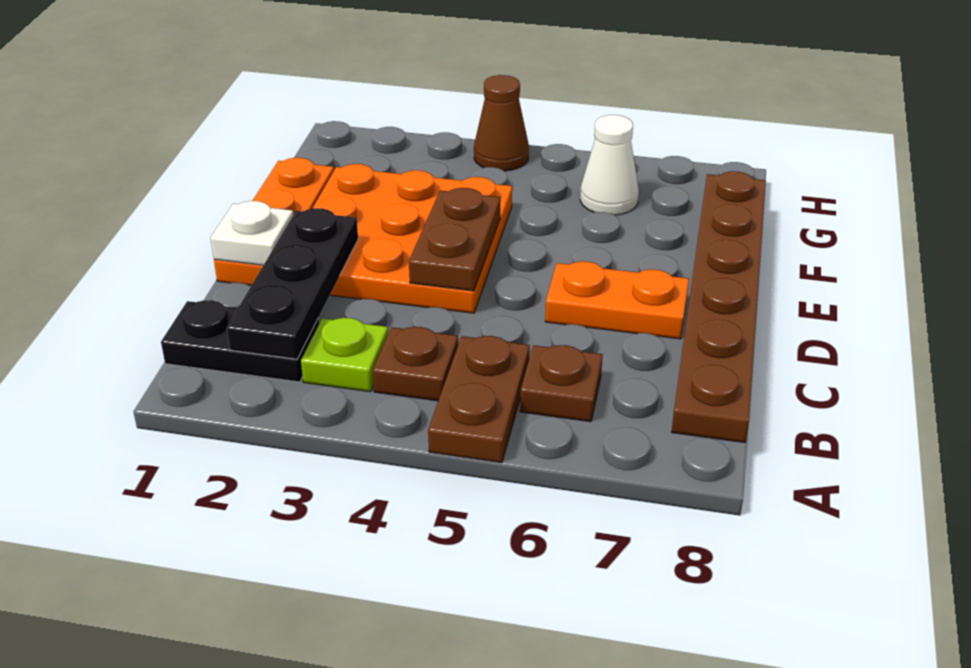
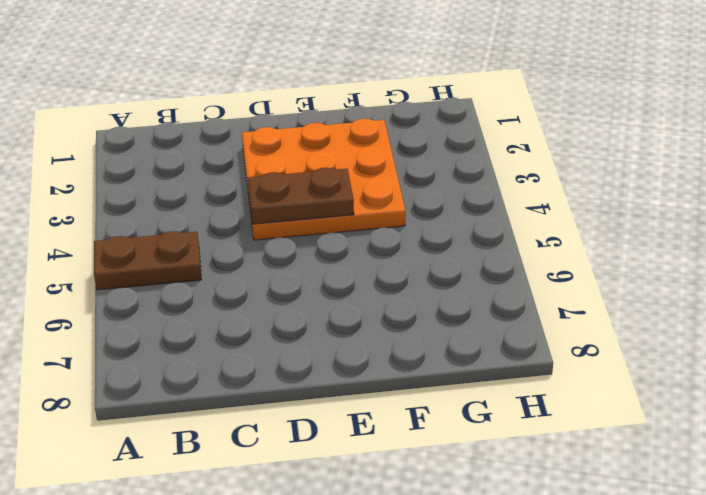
none -> black plate B1:B2 level 1
none -> lime plate B3 level 1
none -> brown plate B4 level 1

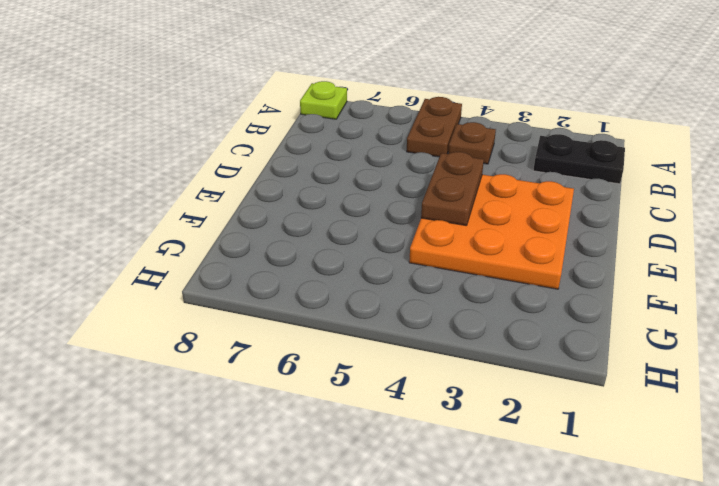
lime plate A8 level 1 -> lime plate B3 level 1
none -> brown plate B6 level 1
none -> brown plate B8:G8 level 1
none -> orange plate D1:F1 level 1

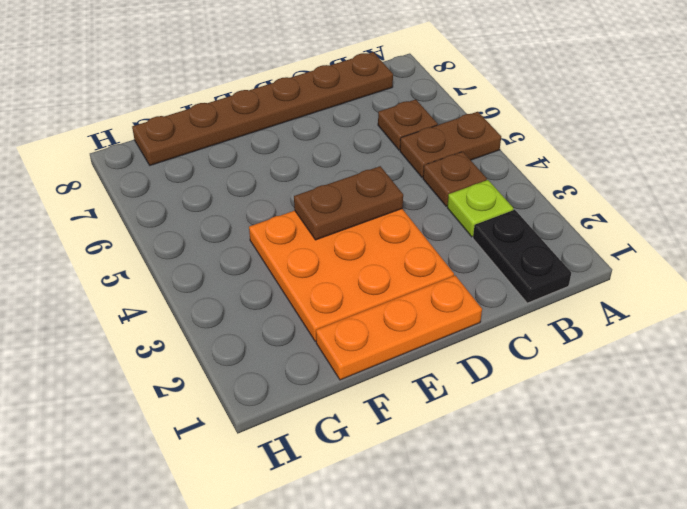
none -> orange plate D6:D7 level 1
none -> white cone G6 level 1
none -> brown cone H4 level 1

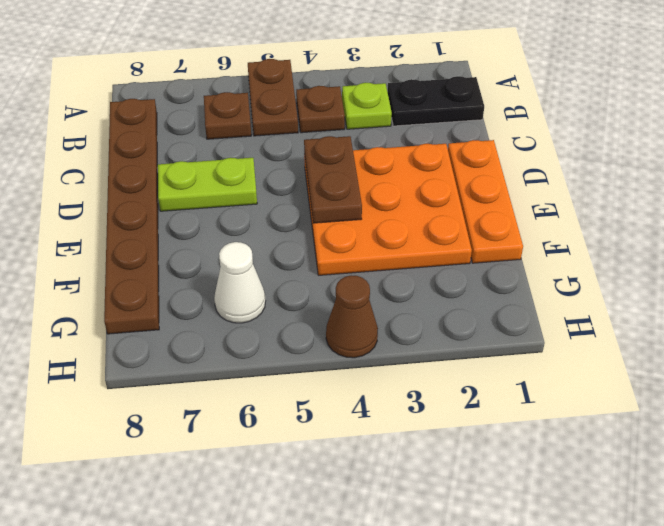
lime plate D6:D7 level 1 -> orange plate D6:D7 level 1
none -> black plate B2:D2 level 2
none -> white plate D1 level 2

